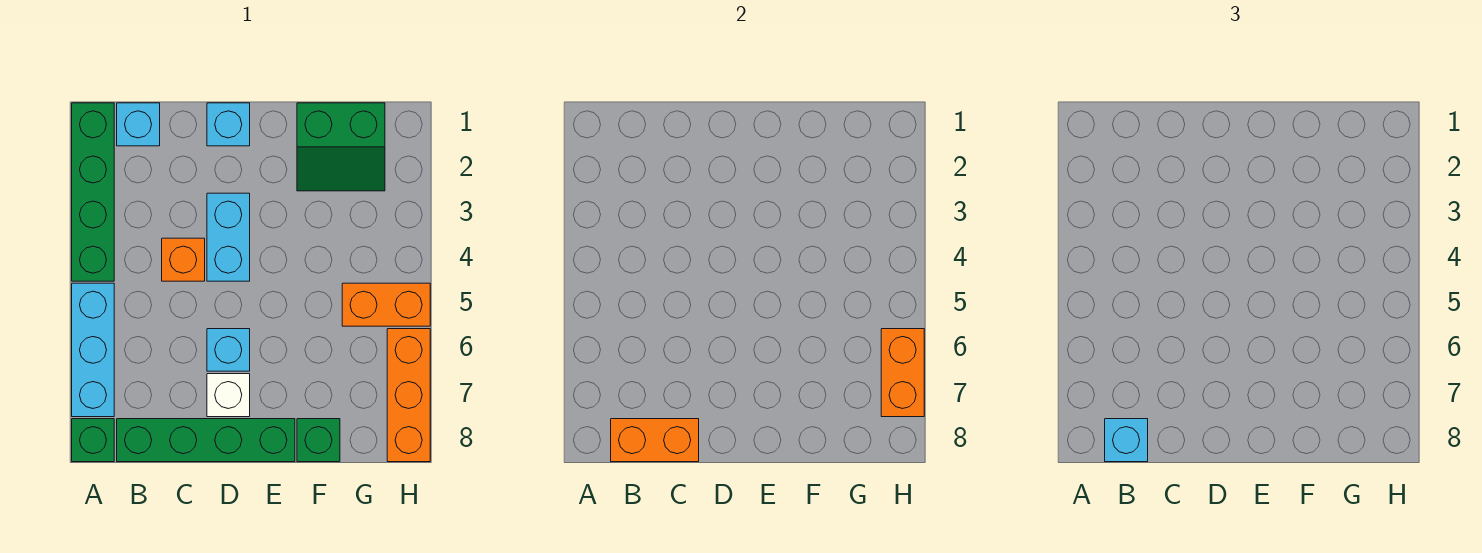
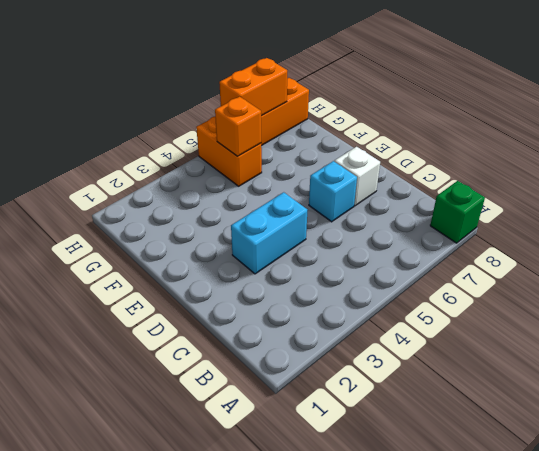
orange brick G5 level 2 -> orange brick C4 level 1
none -> green brick A1:A4 level 1
none -> cyan brick A5:A7 level 1
none -> cyan brick B1 level 1

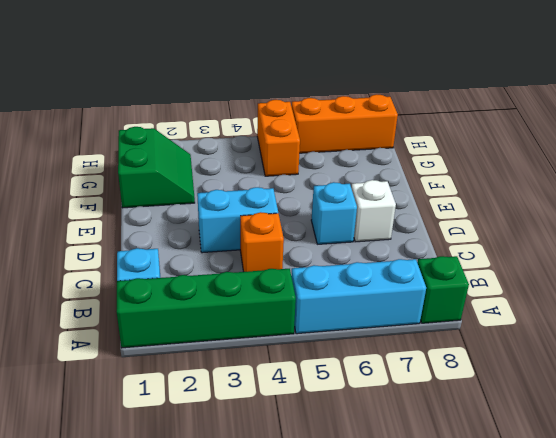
none -> green brick B8:E8 level 1
none -> cyan brick D1 level 1
none -> green brick F8 level 1

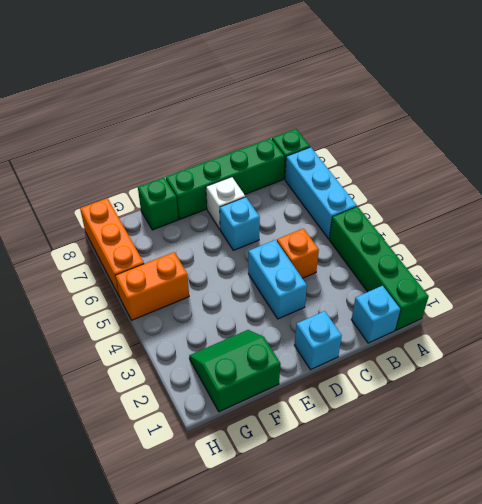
none -> orange brick B8:C8 level 2
none -> orange brick H6:H7 level 2
none -> cyan brick B8 level 3

